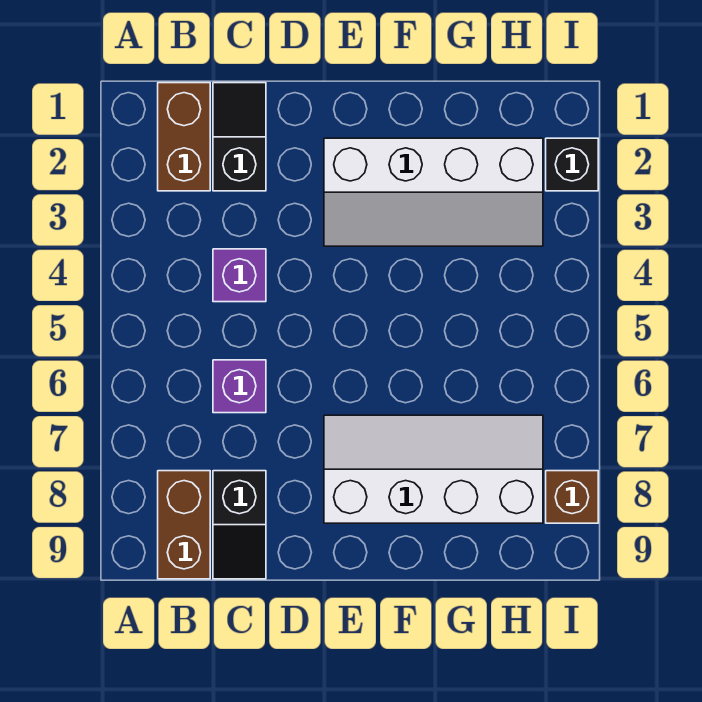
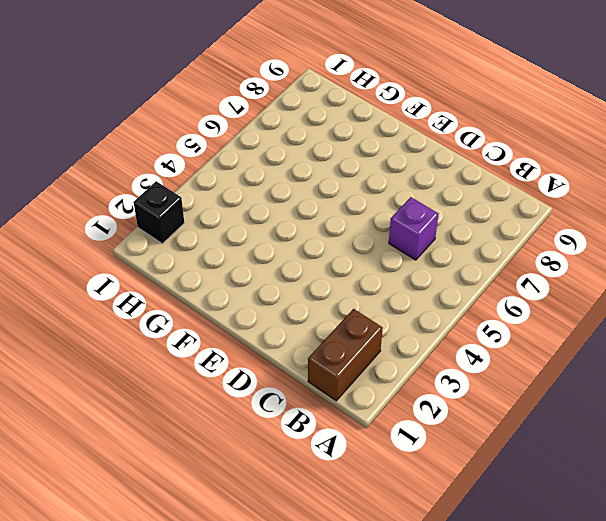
none -> brown brick B8:B9 level 1
none -> black slope C1:C2 level 1 top 2

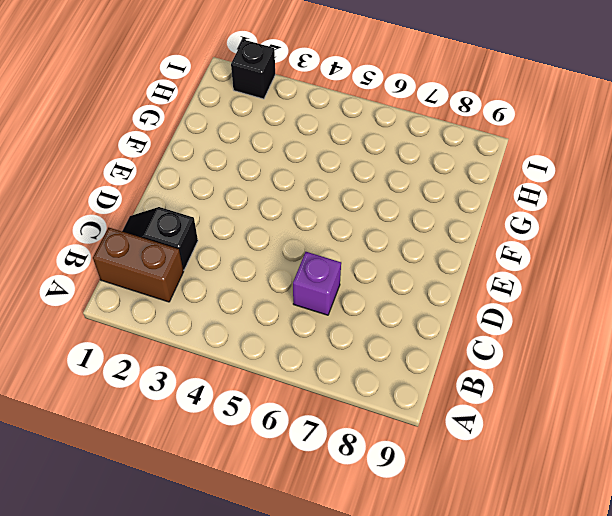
none -> brown brick B8:B9 level 1
none -> purple brick C4 level 1

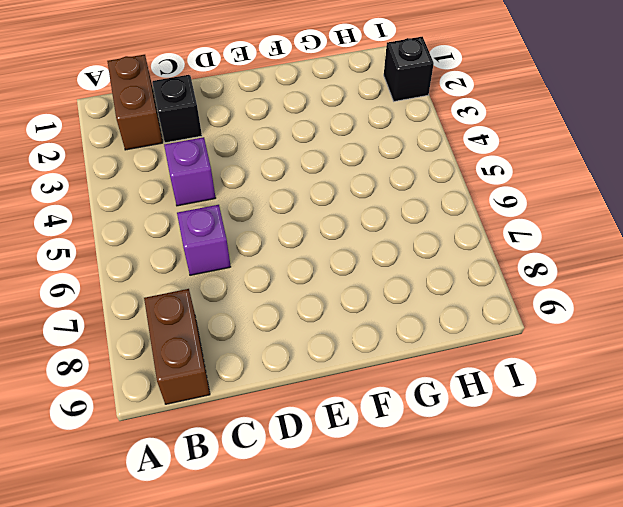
none -> black slope C8:C9 level 1 top 8
none -> white slope E2:H3 level 1 top 2

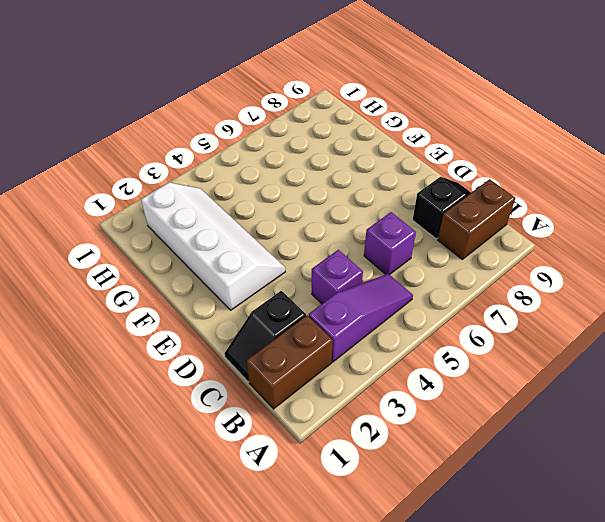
purple slope B3:B5 level 1 top 3 -> none
none -> white slope E7:H8 level 1 top 8
none -> black brick I2 level 1

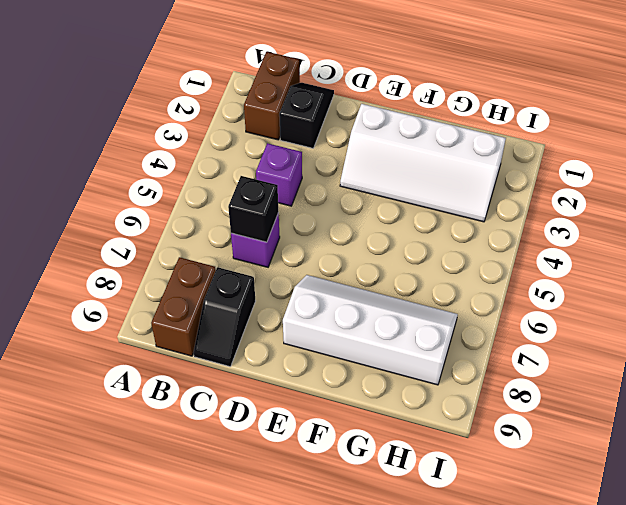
black brick C6 level 2 -> black brick I2 level 1
none -> brown brick I8 level 1

